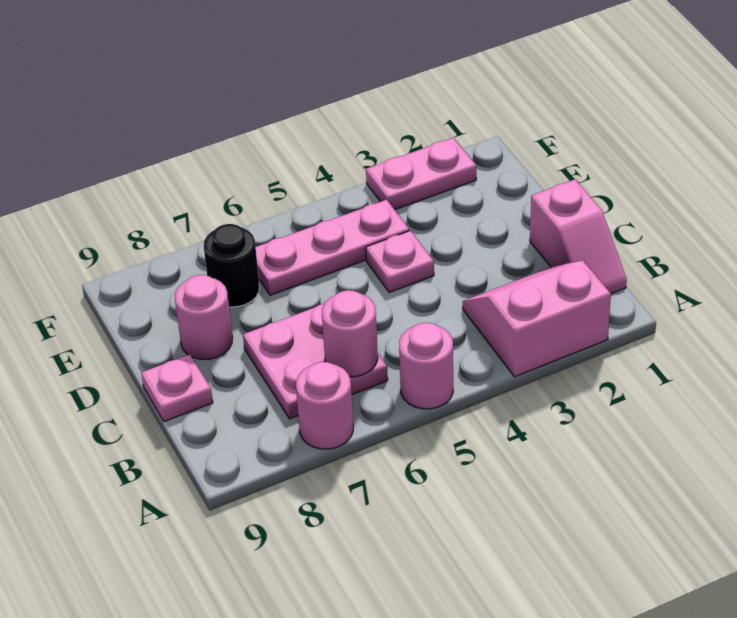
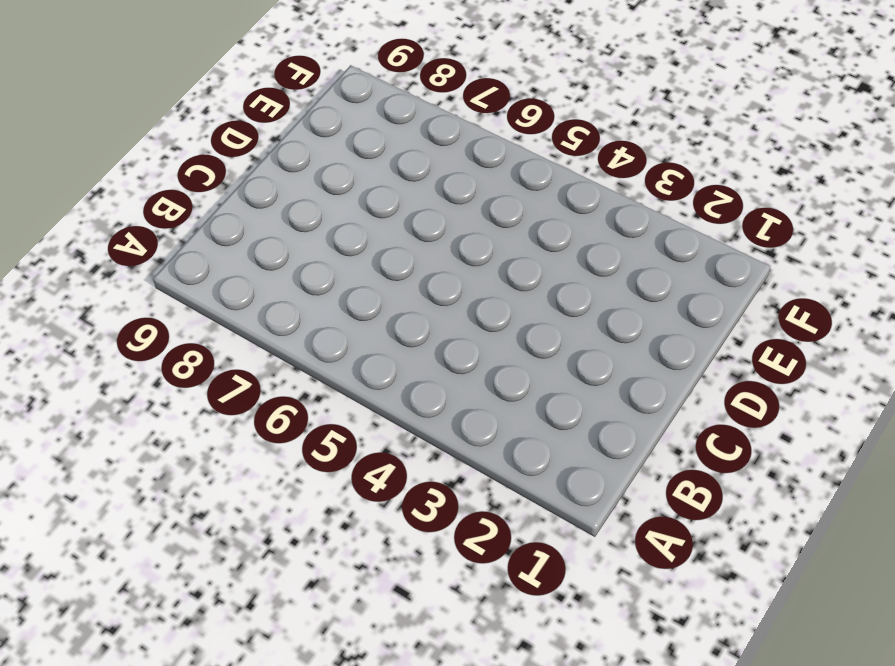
none -> pink slope A2:B3 level 1 top A
none -> pink round brick A5 level 1
none -> pink round brick A7 level 1

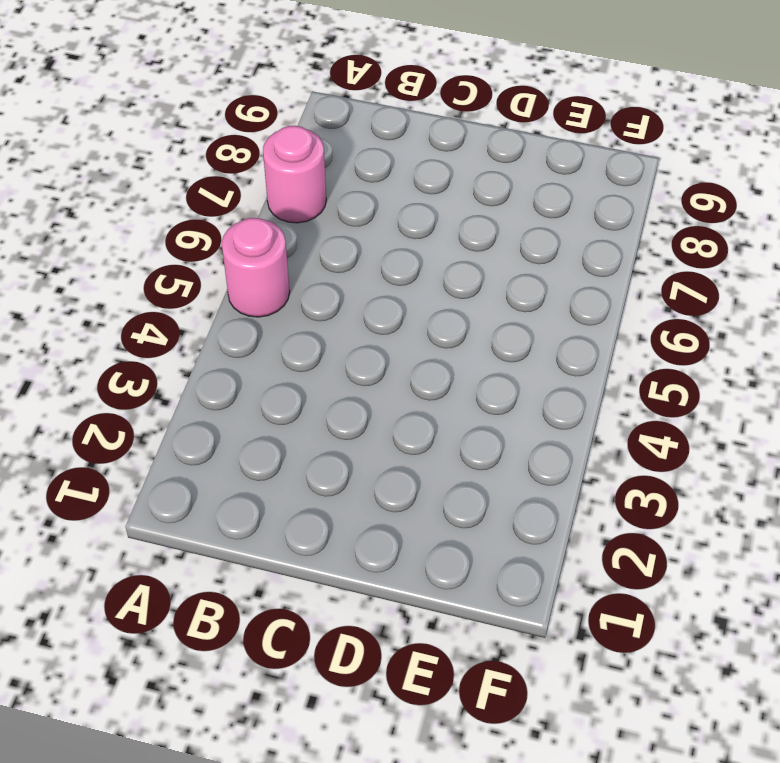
none -> pink slope A2:B3 level 1 top A
none -> pink slope B1:C1 level 1 top C
none -> pink plate B6:C7 level 1

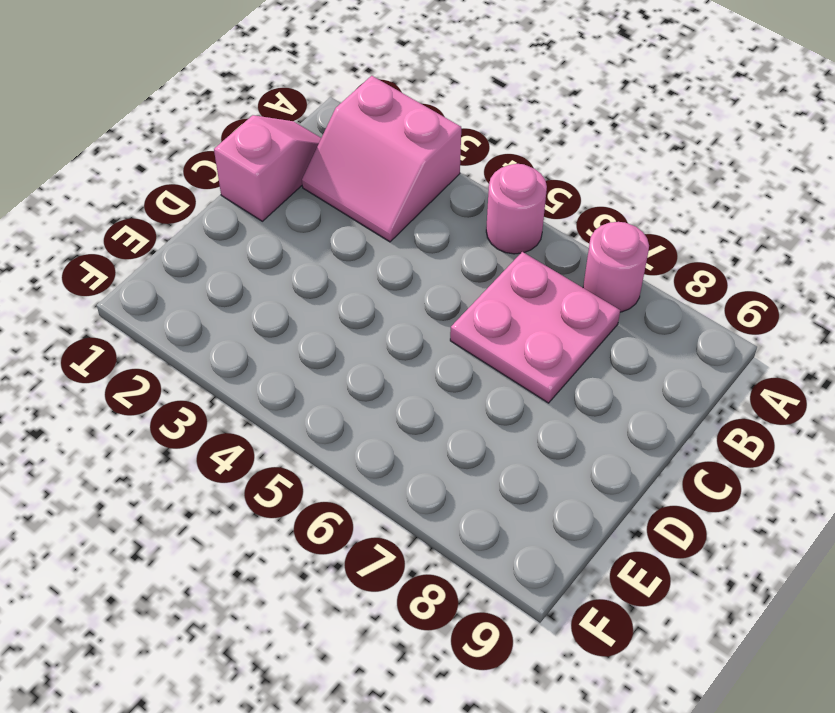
none -> pink plate C9 level 1
none -> pink plate D4 level 1
none -> pink round brick D8 level 1

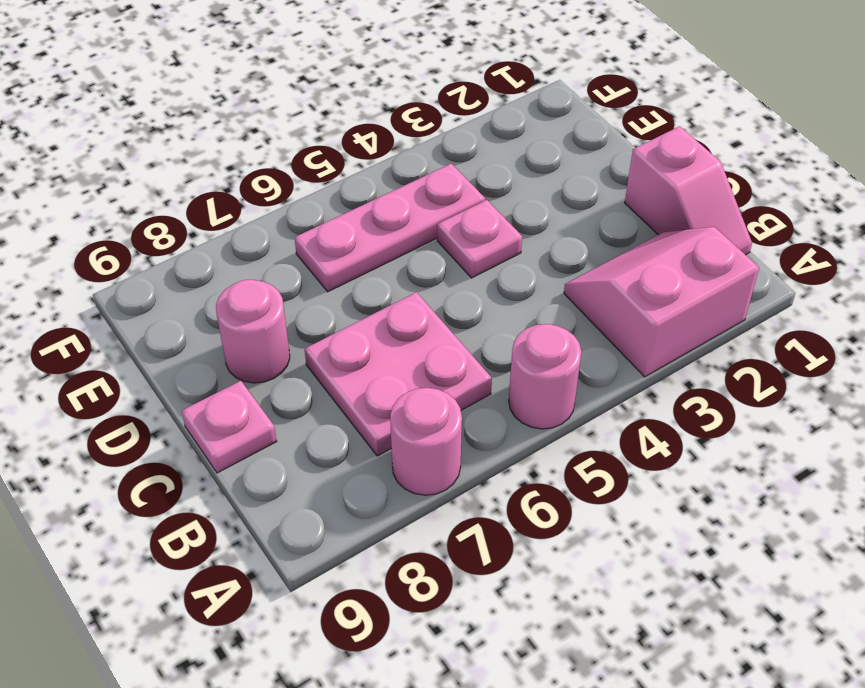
none -> black round brick E7 level 1
none -> pink plate F2:F3 level 1
none -> pink round brick B6 level 2

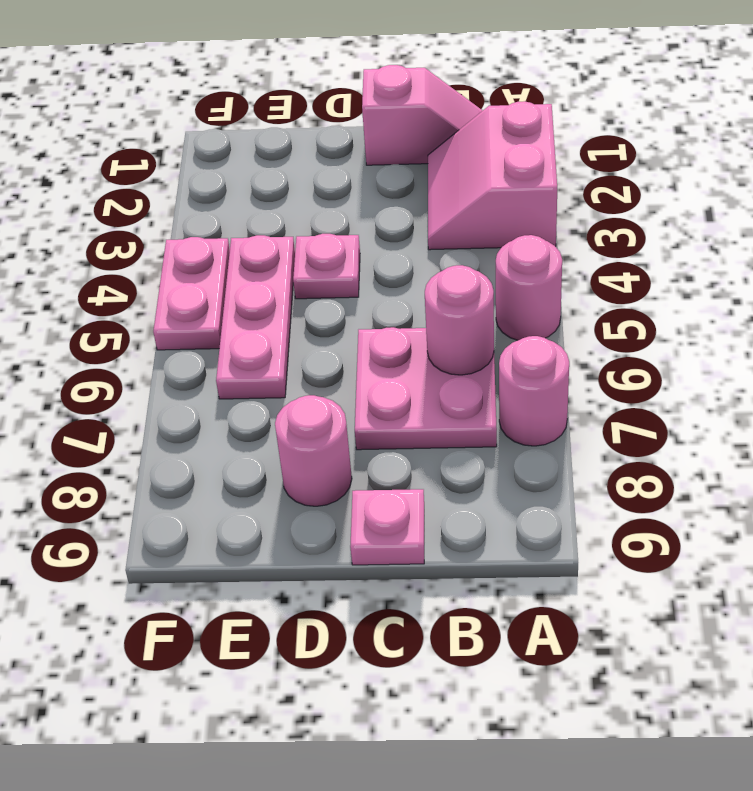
pink plate F4:F5 level 1 -> pink plate F2:F3 level 1
none -> black round brick E7 level 1

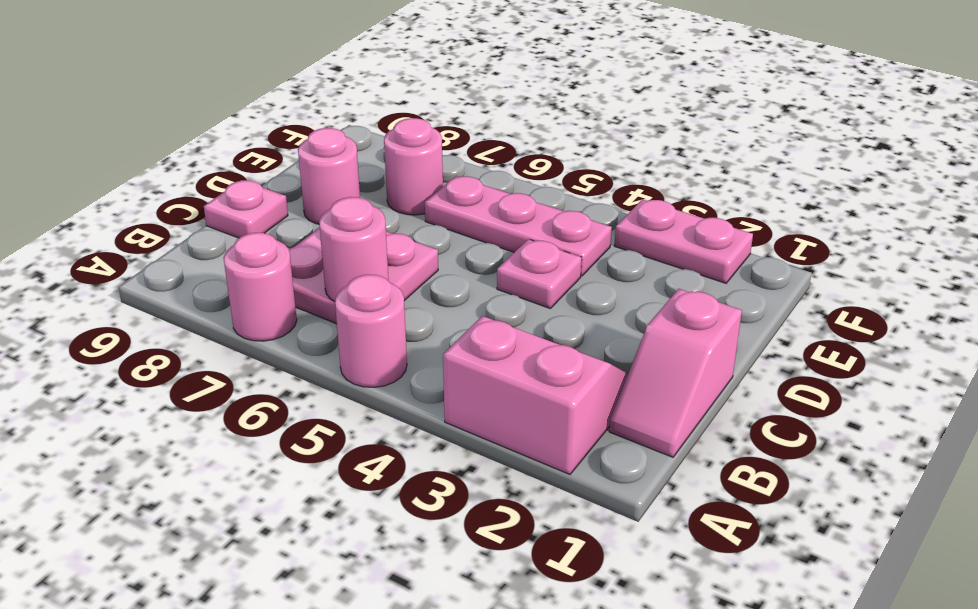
pink round brick E7 level 1 -> black round brick E7 level 1

